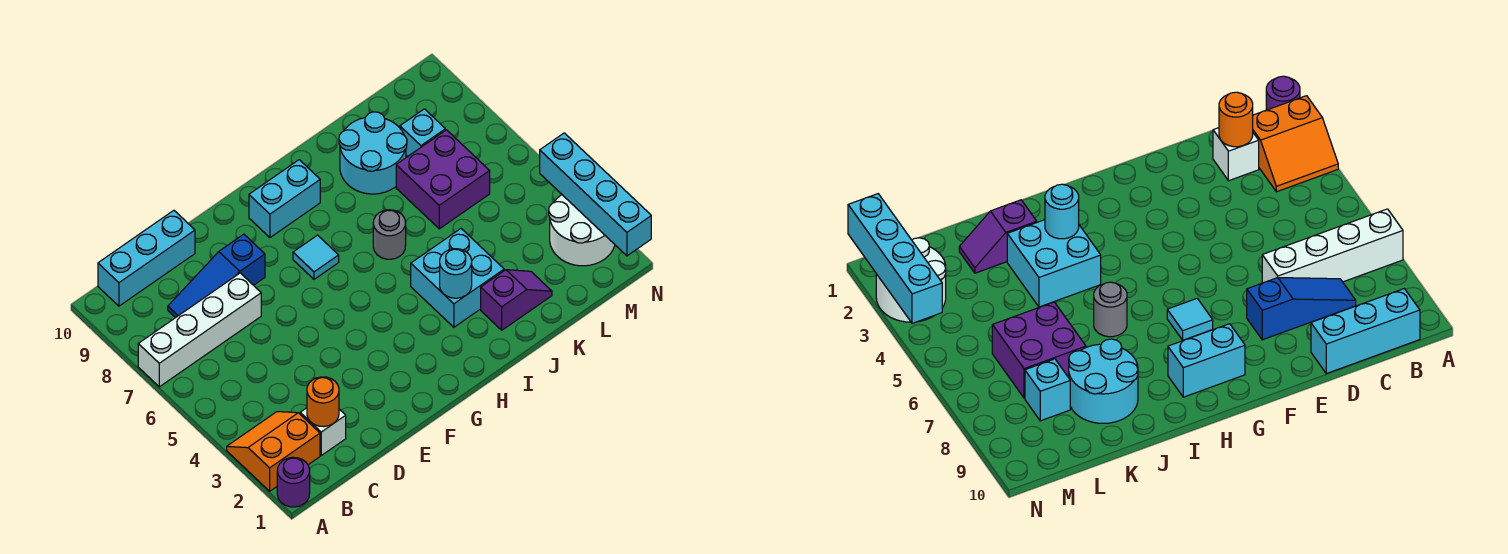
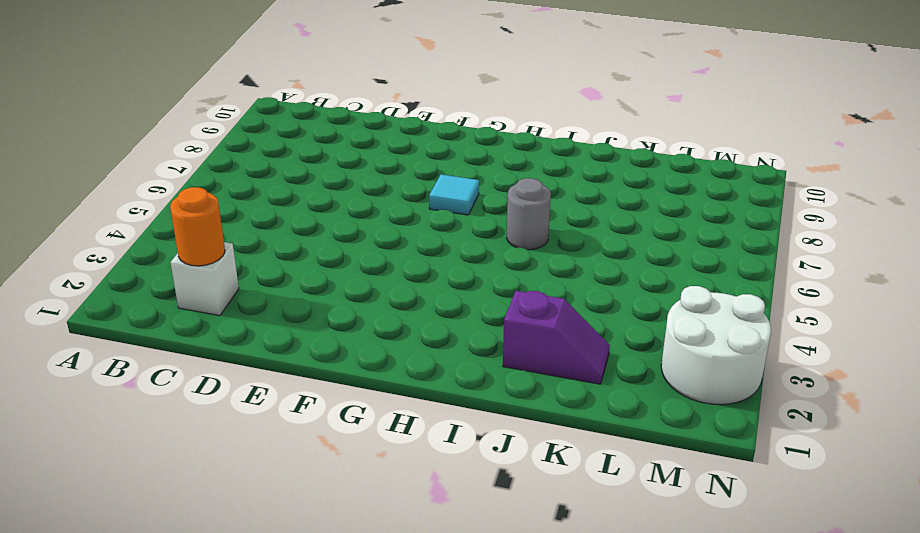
none -> purple round brick A1 level 1
none -> orange slope A2:B3 level 1 top 2
none -> white brick A7:D7 level 1

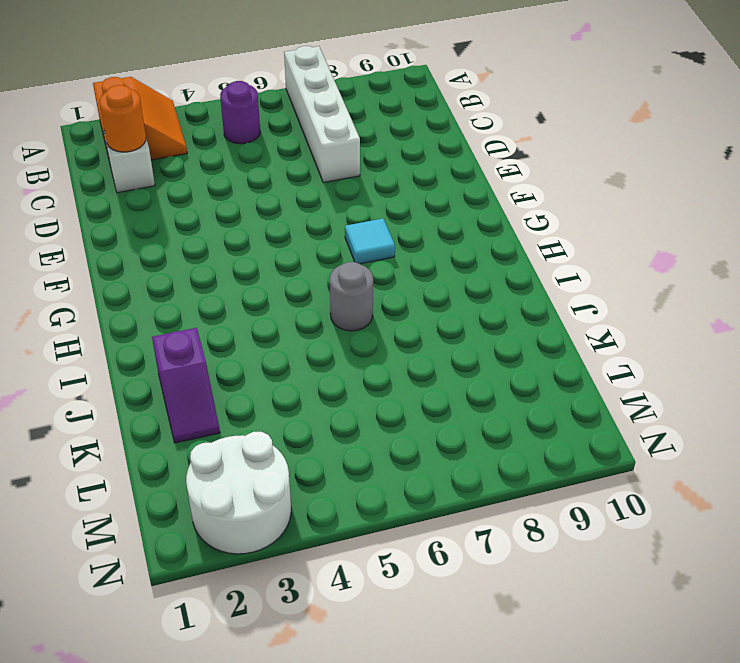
purple round brick B5 level 1 -> purple round brick A1 level 1
none -> cyan brick B10:D10 level 1
none -> blue slope C8:E8 level 1 top E
none -> cyan brick G9:H9 level 1

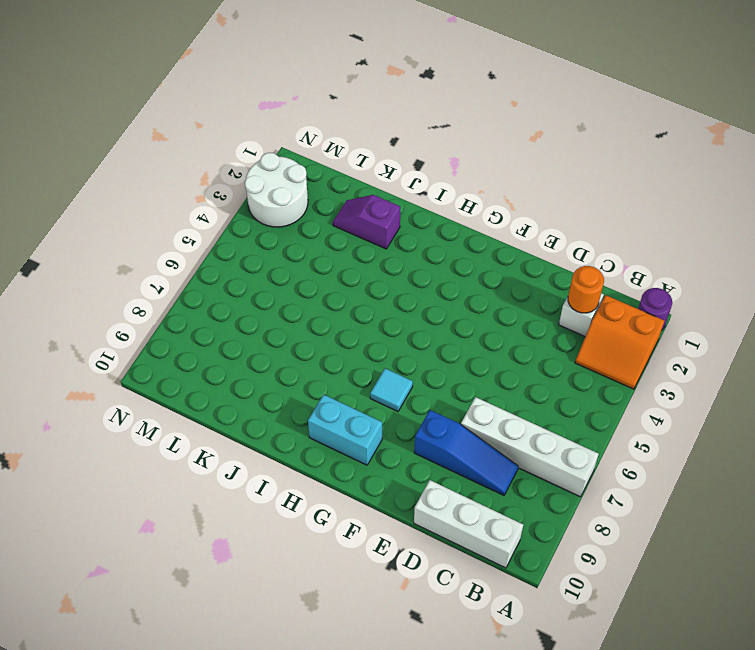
white brick B10:D10 level 1 -> cyan brick B10:D10 level 1
none -> cyan brick I3:J4 level 1
none -> grey round brick I6 level 1
none -> cyan round brick J8:K9 level 1

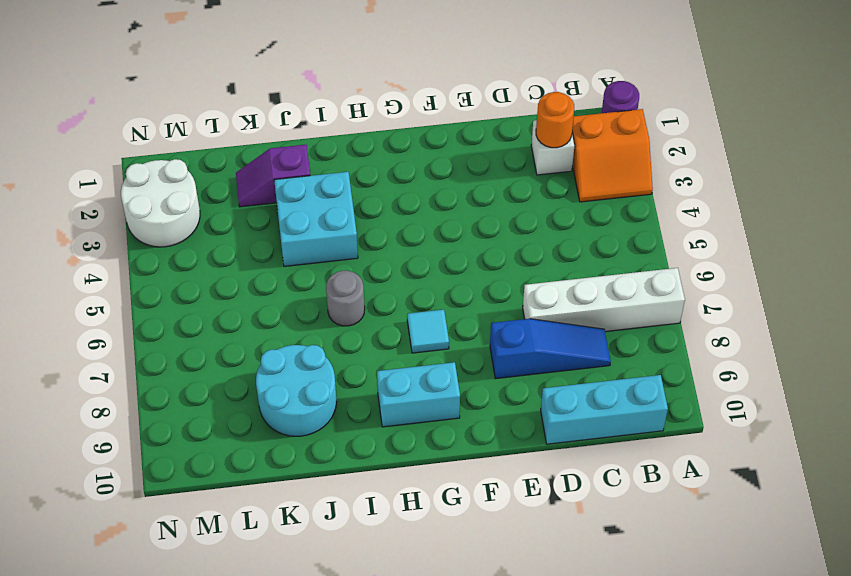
none -> purple brick K6:L7 level 1
none -> cyan brick L8 level 1
none -> cyan round brick I3 level 2

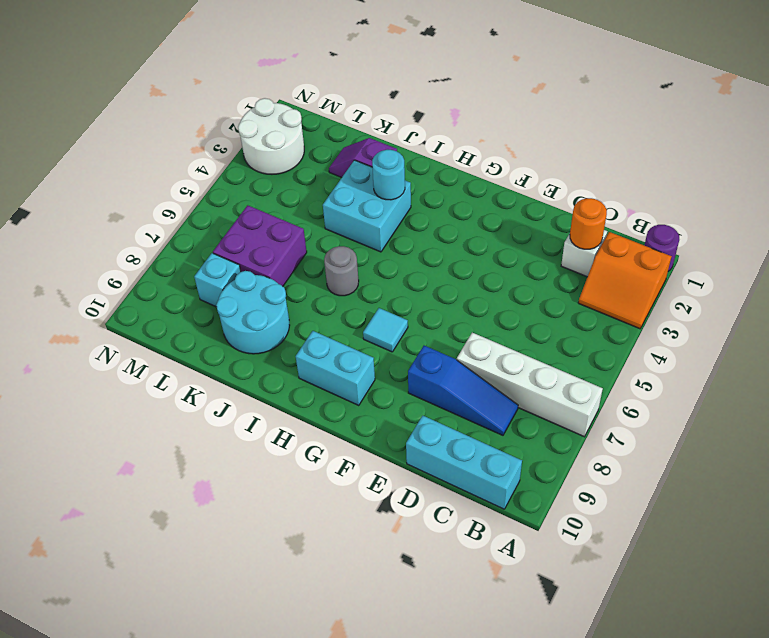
none -> cyan brick N1:N4 level 2

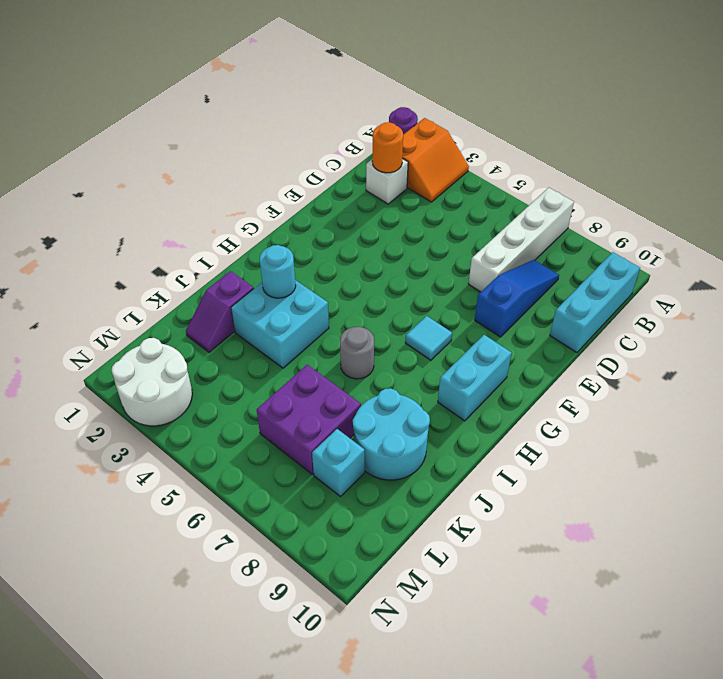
none -> cyan brick N1:N4 level 2

